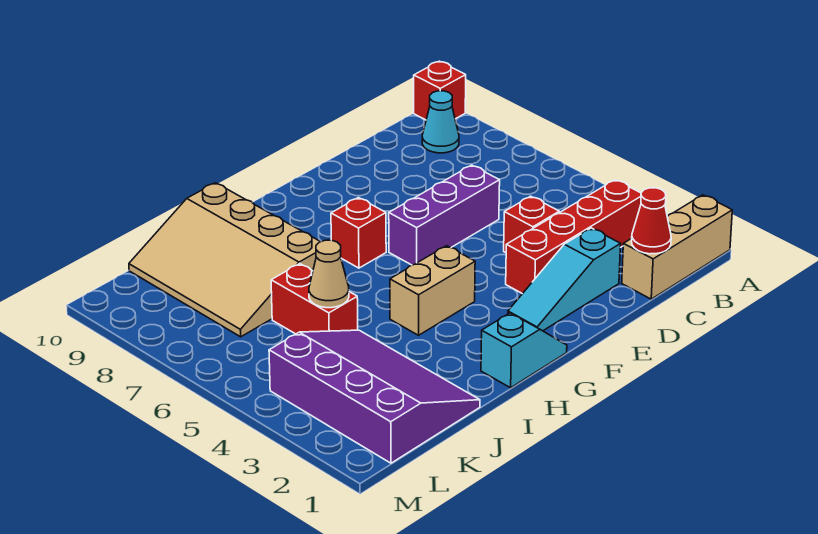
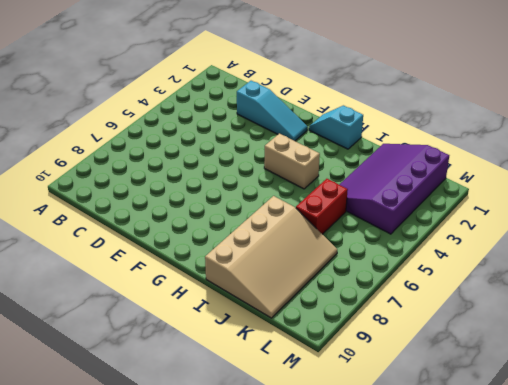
none -> tan brick A1:C1 level 1
none -> red brick A10 level 1
none -> red brick B3:E3 level 1

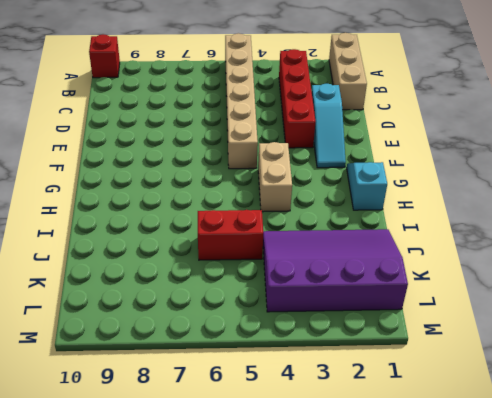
tan brick A5:F5 level 1 -> none
none -> cyan cone B9 level 1
none -> red brick D4 level 1
none -> purple brick D6:F6 level 1

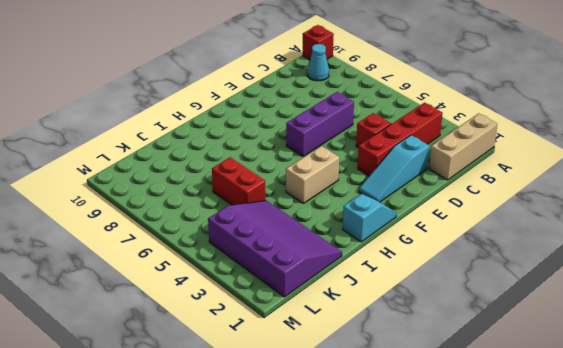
none -> red brick G7 level 1
none -> tan slope I7:K10 level 1 top I
none -> red cone C1 level 2

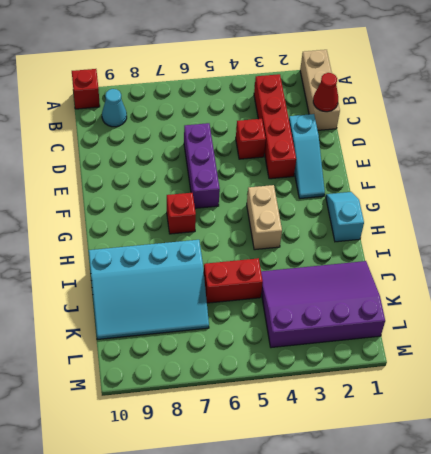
cyan slope I7:K10 level 1 top I -> tan slope I7:K10 level 1 top I
none -> tan cone J5 level 2

